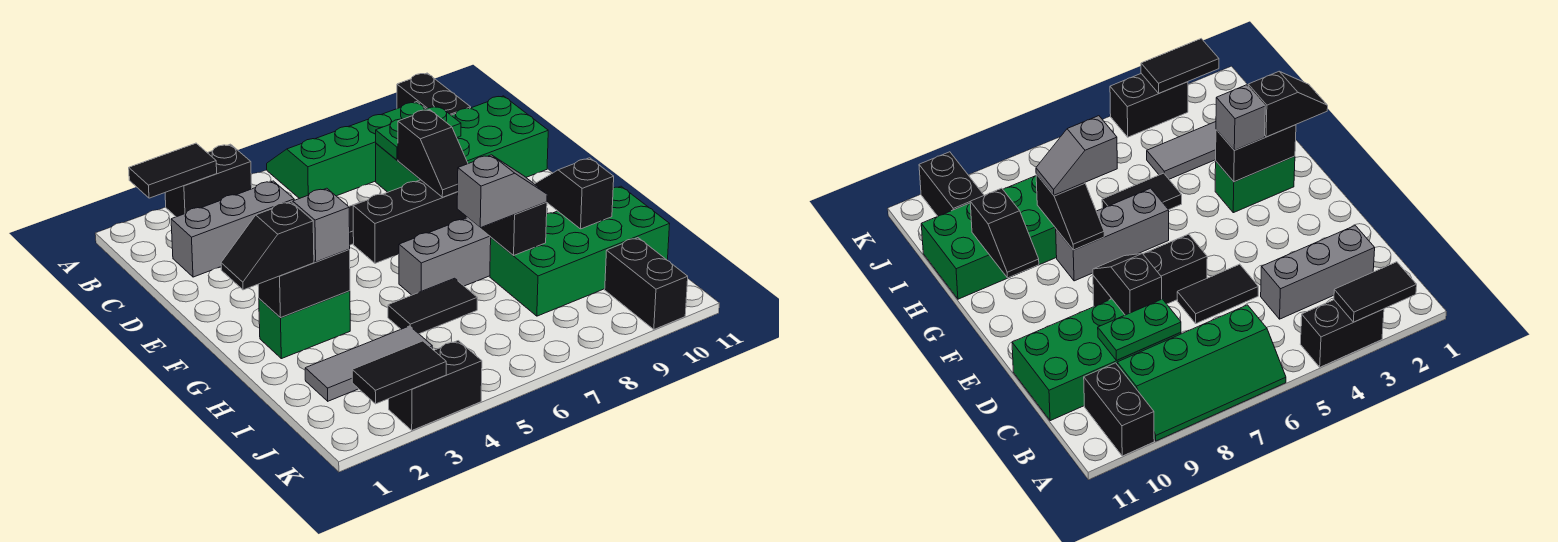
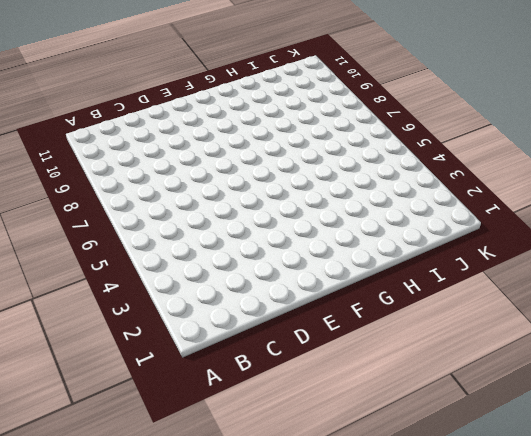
none -> black brick A3:A4 level 1
none -> green slope A6:B9 level 1 top B
none -> black brick A10:B10 level 1

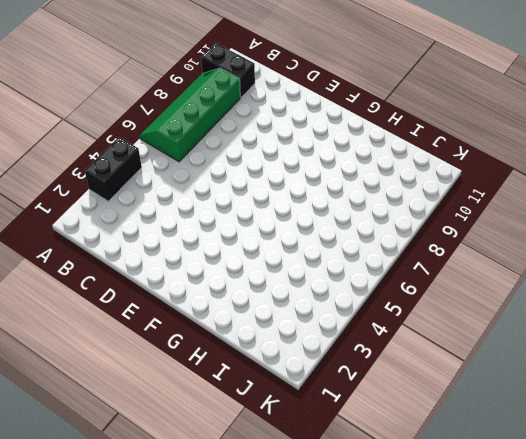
none -> grey brick C2:C4 level 1
none -> green brick C8:D11 level 1
none -> black tile D5:D6 level 1

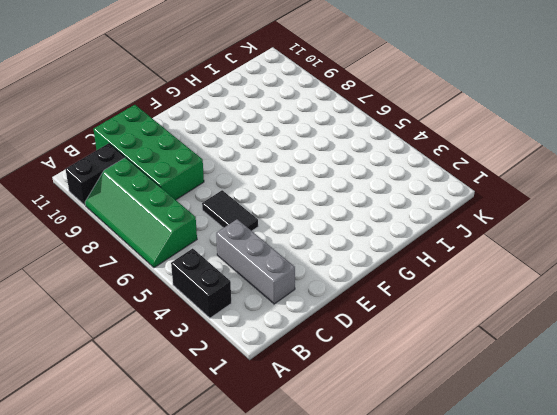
none -> black brick E6:E8 level 1
none -> green brick G2:G3 level 1
none -> grey brick G6:G8 level 1

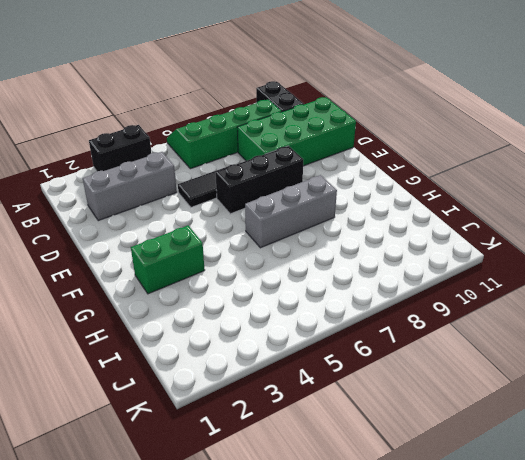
none -> black tile H5:H6 level 1
none -> green brick H8:I11 level 1
none -> grey tile I2:I4 level 1

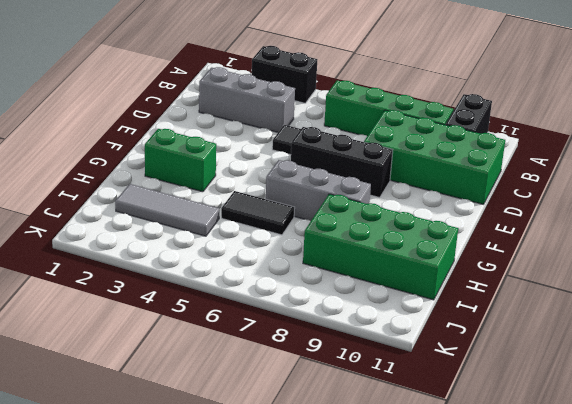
none -> black brick J10:K10 level 1
none -> black brick K3:K4 level 1
none -> black tile A2:A3 level 2

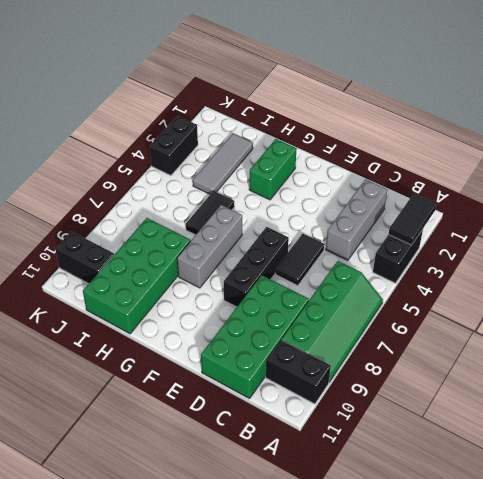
none -> green plate C8:C9 level 2
none -> black slope D8:E8 level 2 top D
none -> black brick G2:G3 level 2

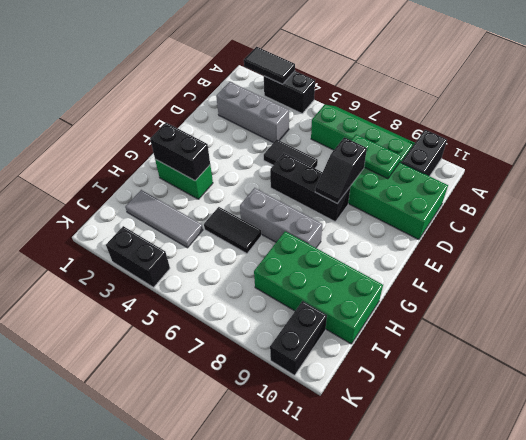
none -> black slope G8:H8 level 2 top H
none -> black slope G10:H10 level 2 top H
none -> black tile K2:K3 level 2

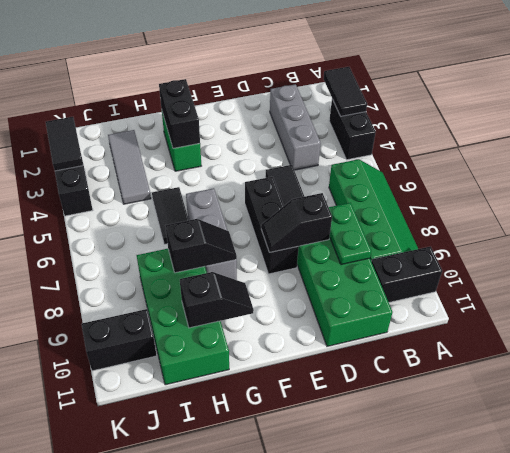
none -> black slope G1:G2 level 3 top 2
none -> grey brick G3 level 3
none -> grey slope H7:H8 level 3 top 7

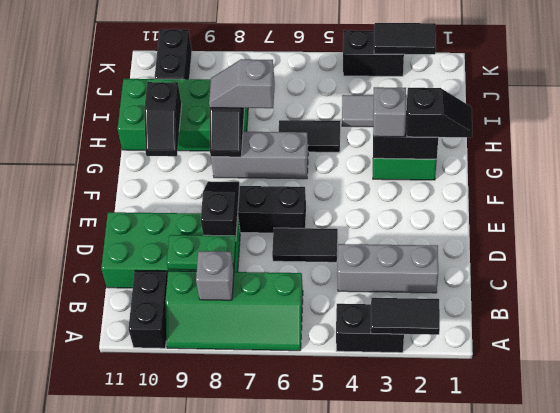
grey brick B8 level 2 -> none

